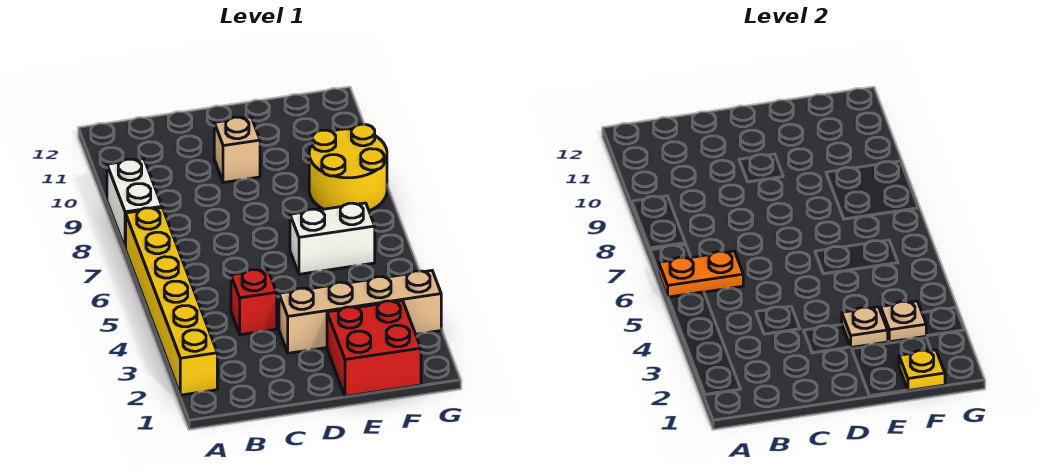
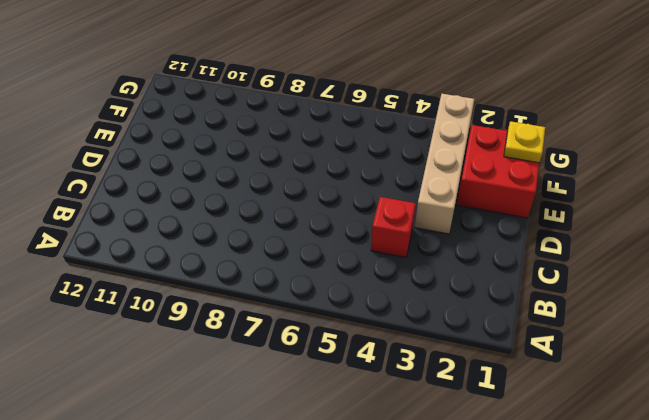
none -> yellow brick A2:A7 level 1
none -> white brick A8:A9 level 1
none -> tan brick D10 level 1

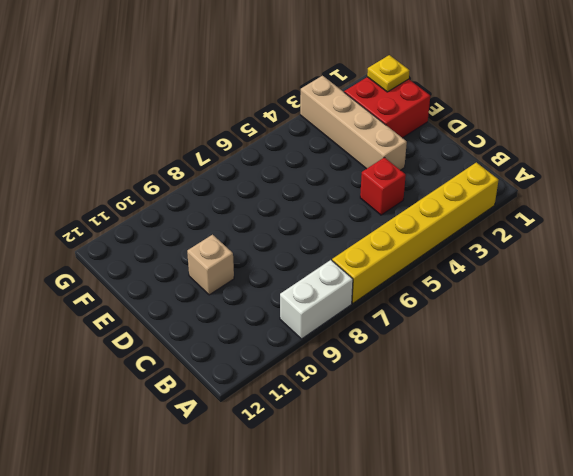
none -> white brick E6:F6 level 1
none -> yellow round brick F8:G9 level 1
none -> orange plate A6:B6 level 2

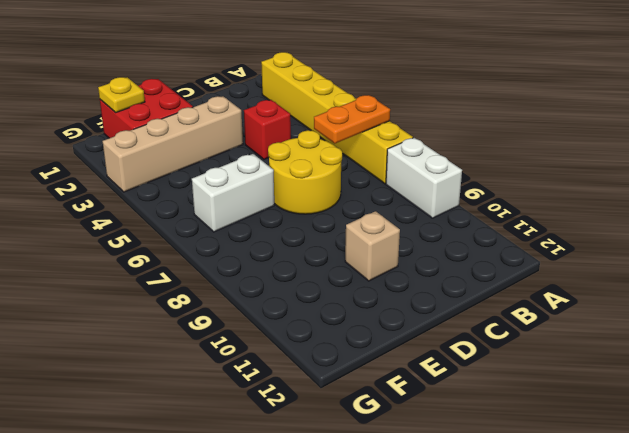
yellow round brick C6:D7 level 1 -> yellow round brick F8:G9 level 1
none -> tan plate E3 level 2
none -> tan plate F3 level 2

